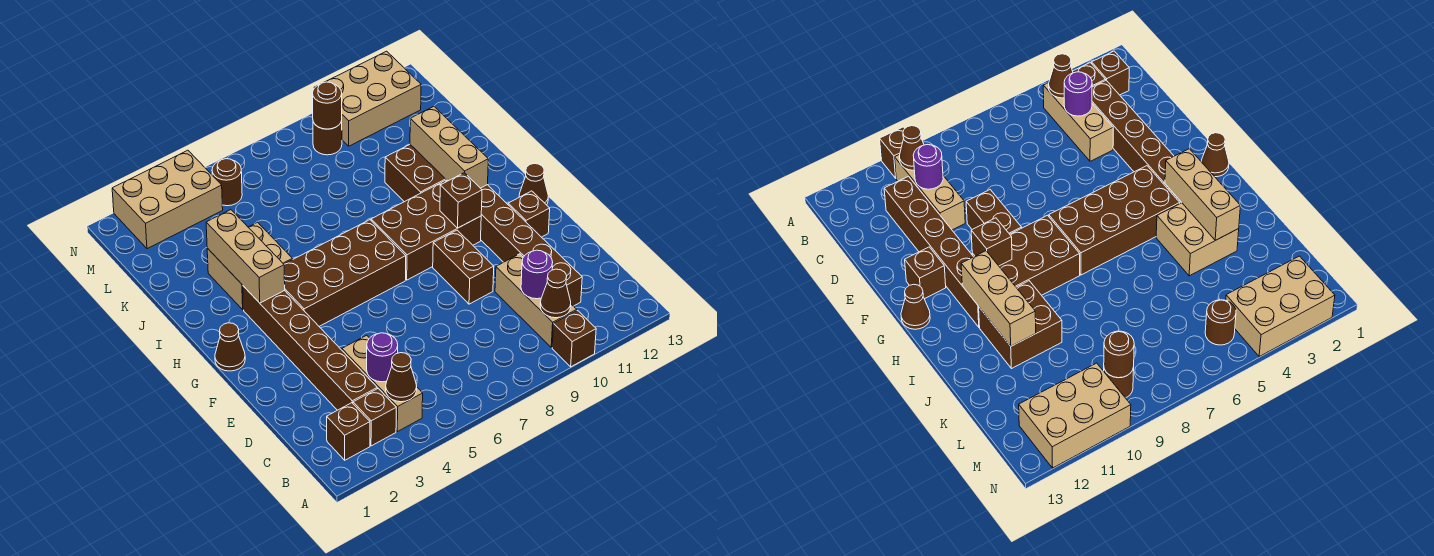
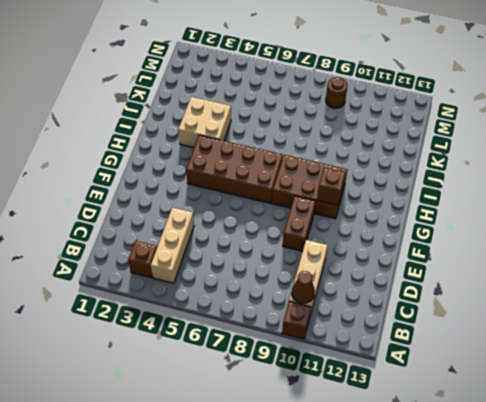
none -> brown brick B2 level 1
none -> brown brick C3:H3 level 1
none -> brown brick C11:H11 level 1

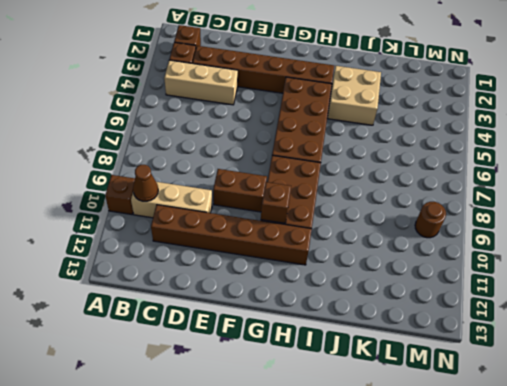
none -> brown brick F12 level 1
none -> brown cone G1 level 1
none -> brown cone G13 level 1

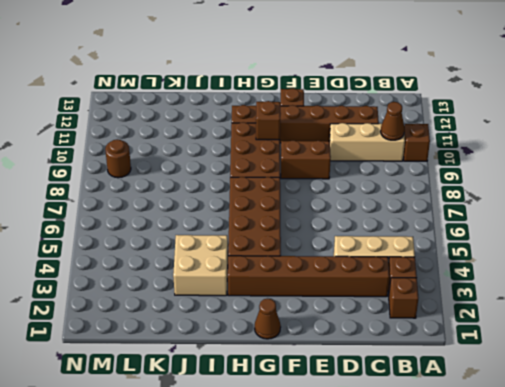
none -> brown cone G13 level 1
none -> brown brick I10:J11 level 1
none -> tan brick M2:N4 level 1

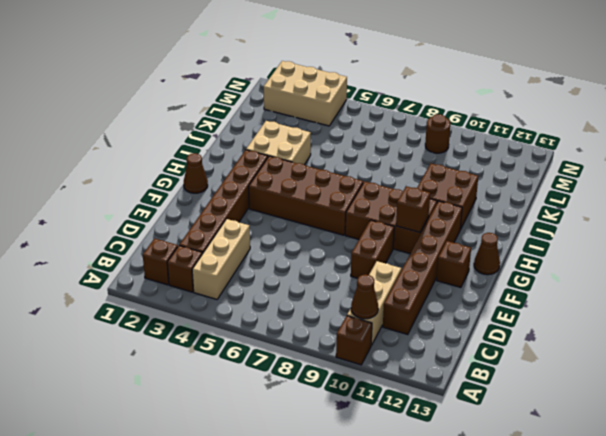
none -> brown round brick M5 level 1
none -> tan brick M10:N12 level 1
none -> brown cone B4 level 2

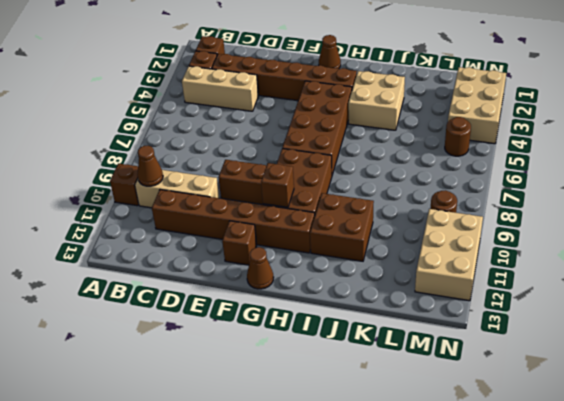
none -> brown cone B4 level 2
none -> purple round brick C4 level 2
none -> purple round brick C10 level 2

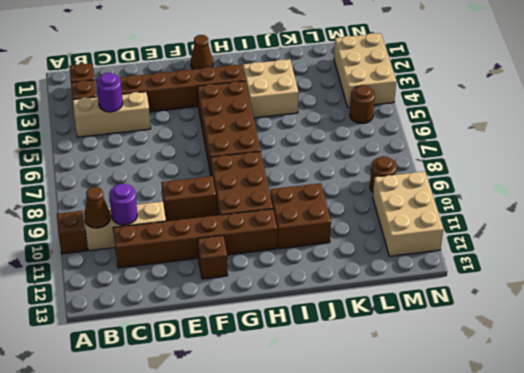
none -> brown cone G13 level 1
none -> brown cone B4 level 2
none -> brown brick G10 level 2

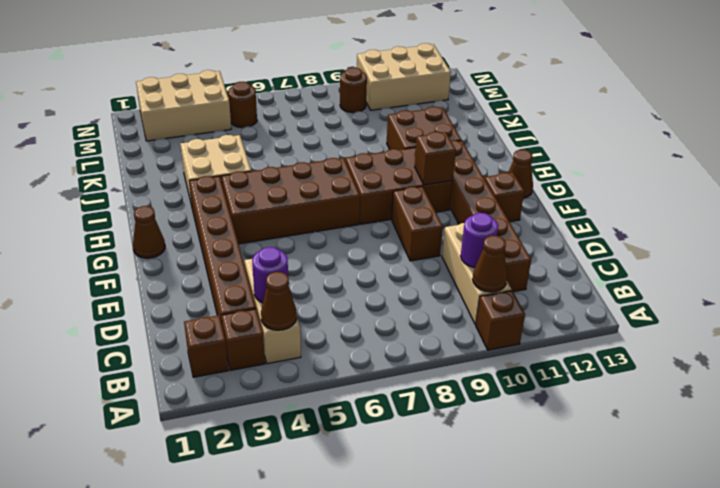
none -> tan brick H3:J3 level 2
none -> tan brick H11:J11 level 2
none -> brown round brick M9 level 2

